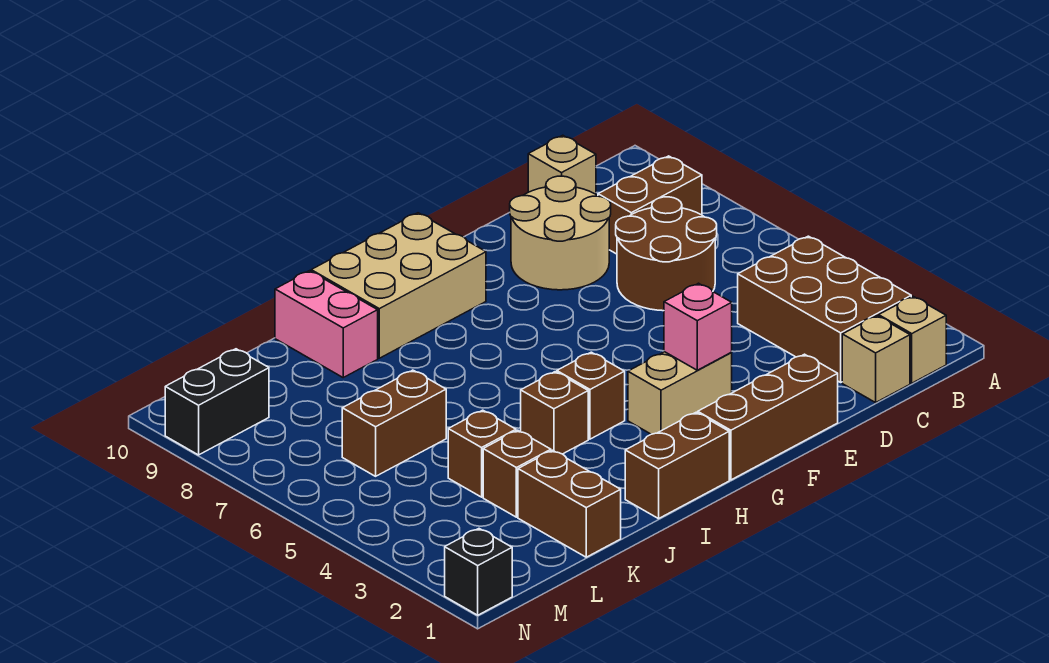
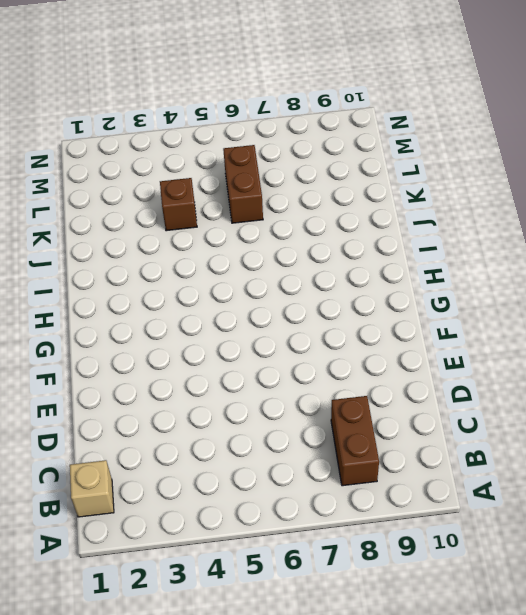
none -> brown brick B2:C4 level 1
none -> tan brick C1 level 1
none -> brown round brick C6:D7 level 1

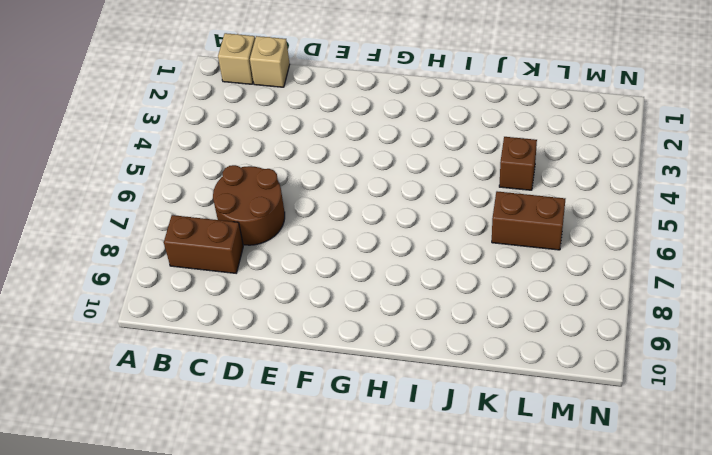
none -> brown brick B2:C4 level 1
none -> tan brick C10 level 1
none -> tan round brick D8:E9 level 1

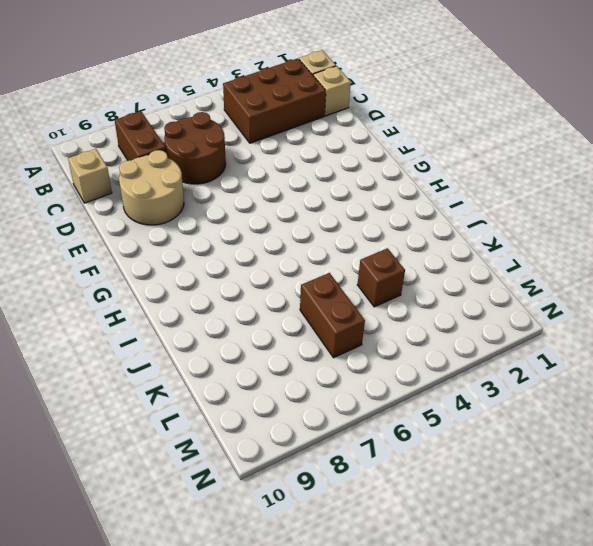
none -> brown brick E1:G1 level 1
none -> tan brick F3:G3 level 1
none -> tan brick G9:I10 level 1

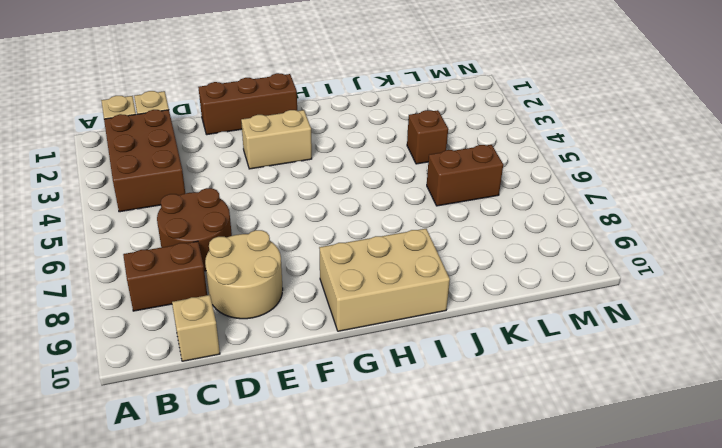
none -> brown brick H1:I1 level 1
none -> brown brick H4 level 1
none -> brown brick I4 level 1

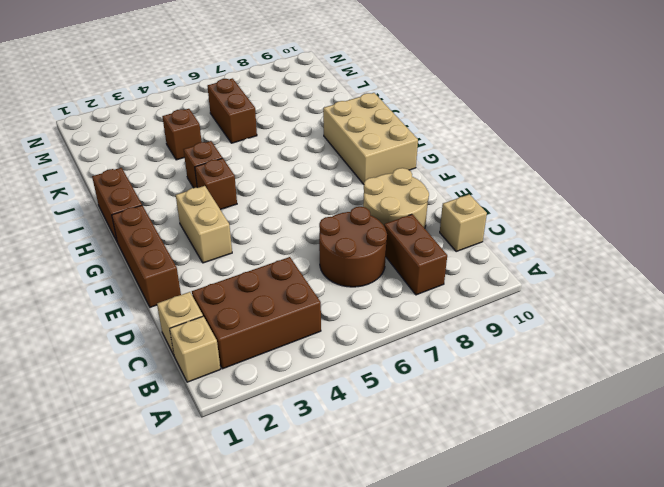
none -> pink brick J9:J10 level 1
none -> brown brick K1:K2 level 1
none -> brown brick K3 level 1

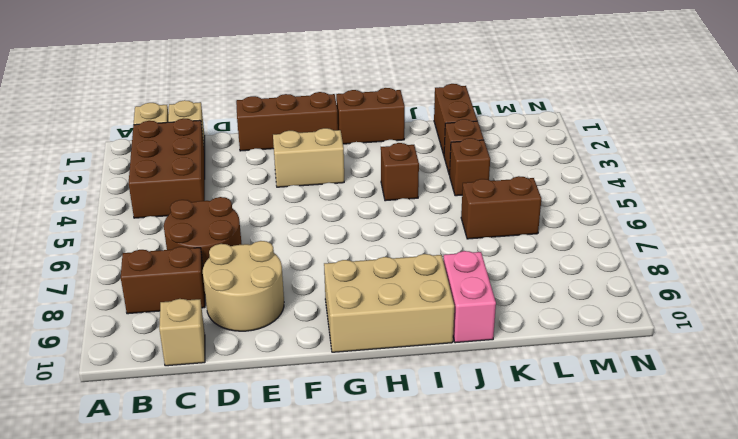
none -> brown brick H4 level 1
none -> black brick M9:N9 level 1
none -> black brick N1 level 1

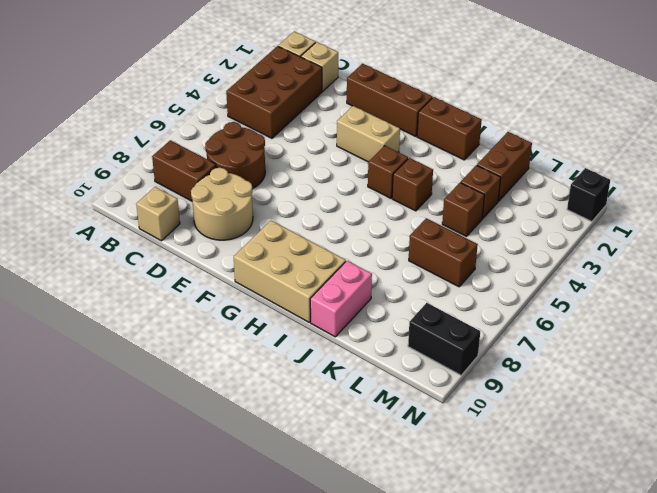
none -> pink brick F3 level 2

